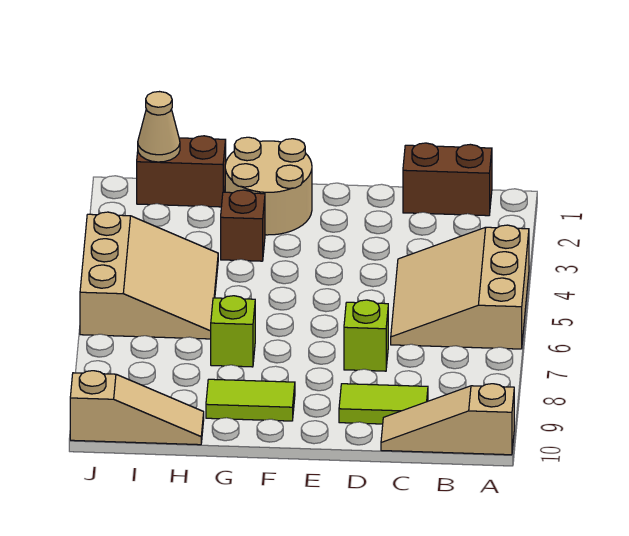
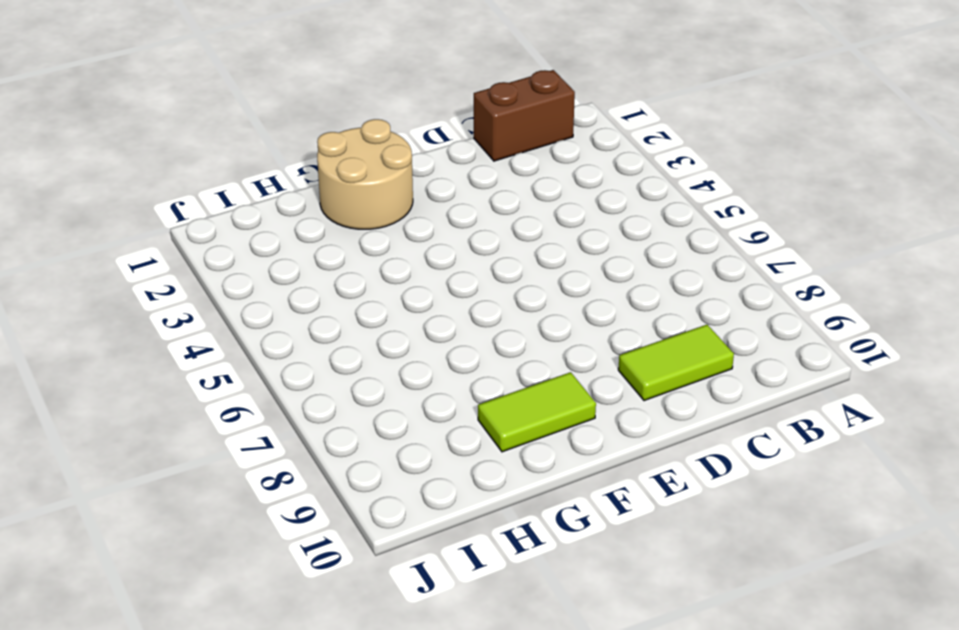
none -> tan slope A4:C6 level 1 top A
none -> tan slope A10:C10 level 1 top A
none -> lime brick D7 level 1

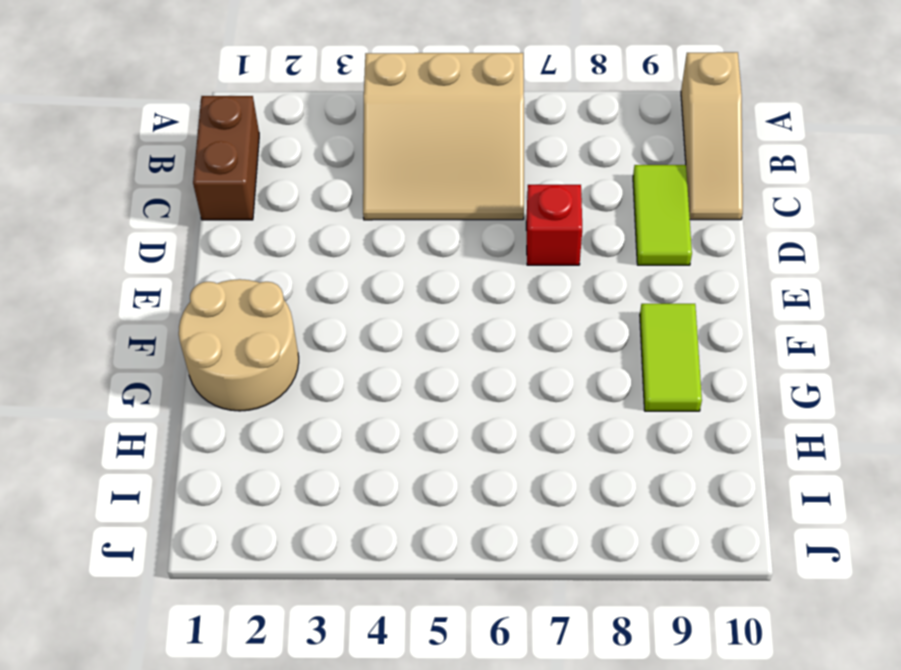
red brick D7 level 1 -> lime brick D7 level 1
none -> brown brick G3 level 1
none -> lime brick G7 level 1
none -> brown brick H1:I1 level 1

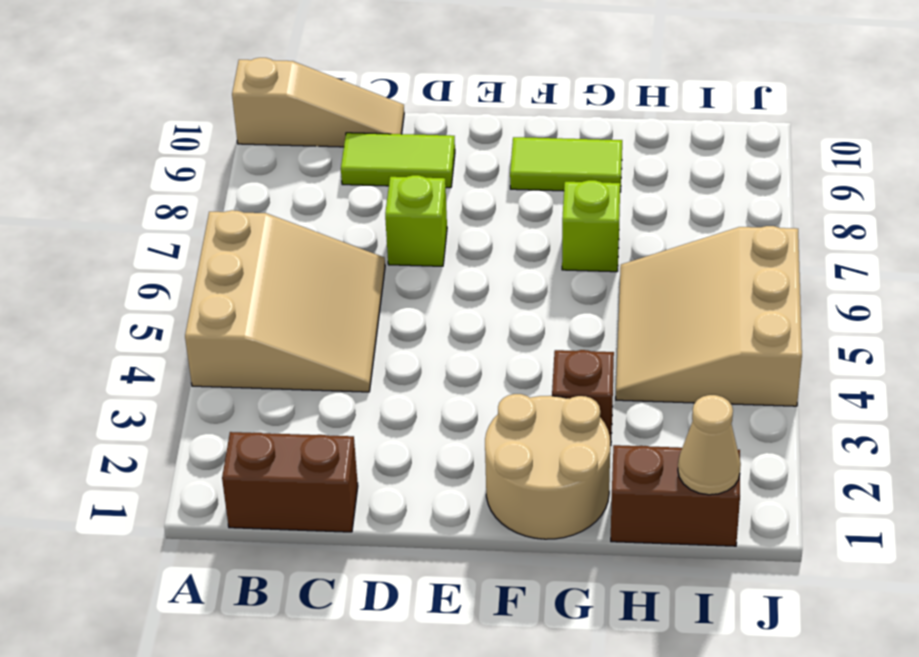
none -> tan slope H10:J10 level 1 top J

